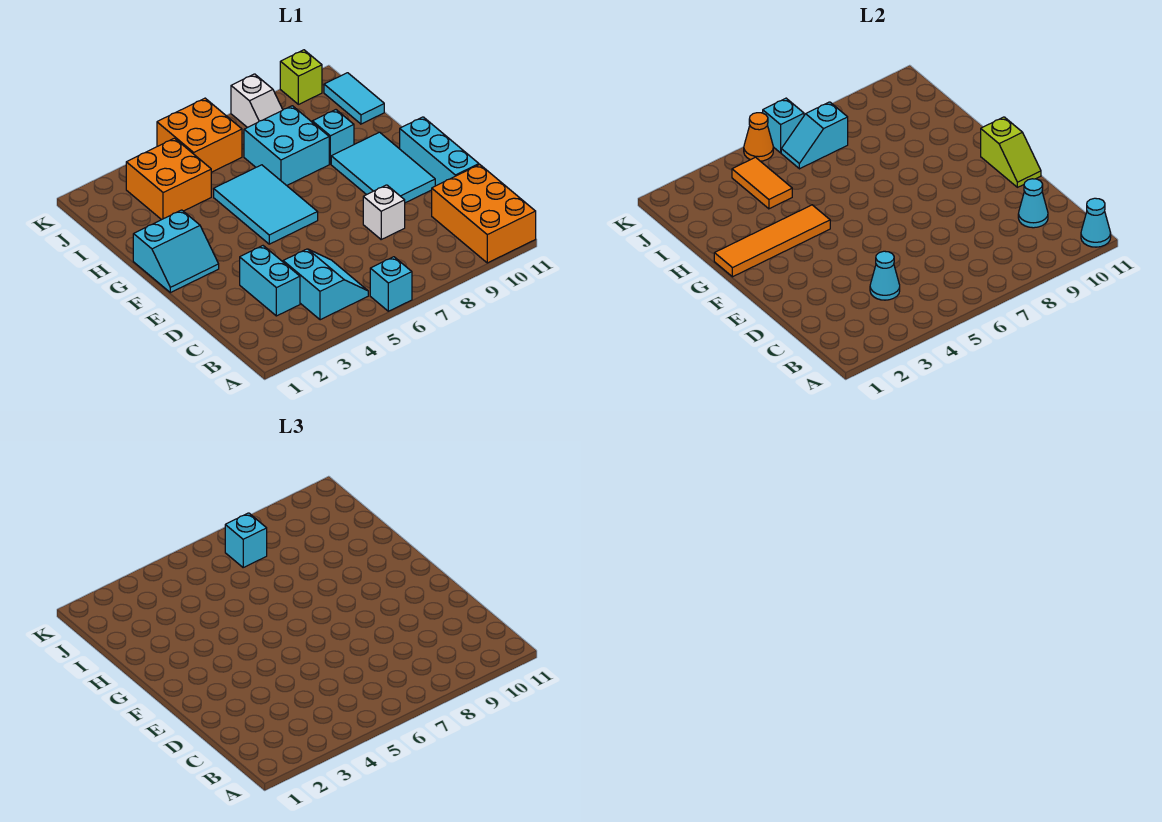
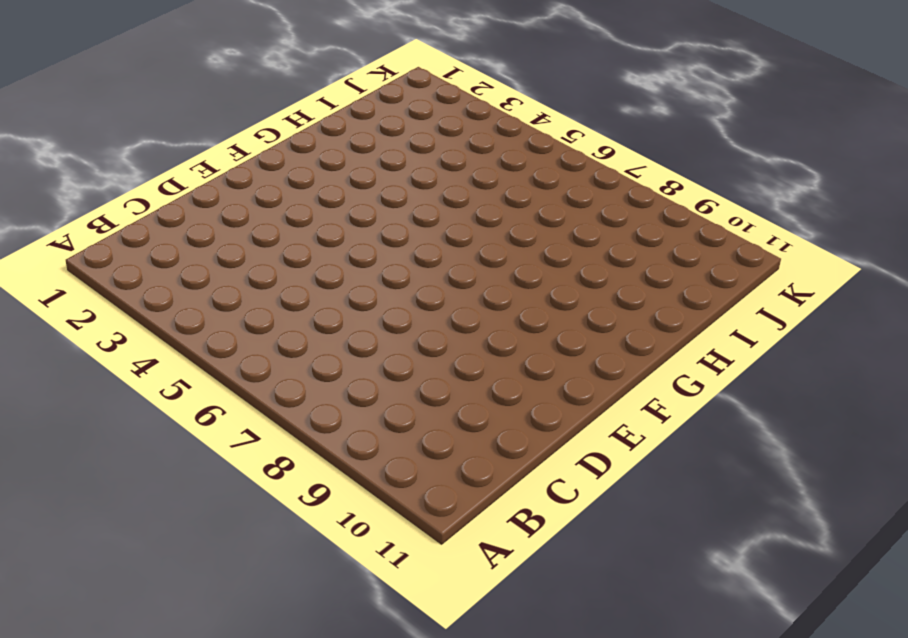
none -> cyan brick A6 level 1
none -> orange brick A10:C11 level 1
none -> cyan slope B4:C5 level 1 top 4

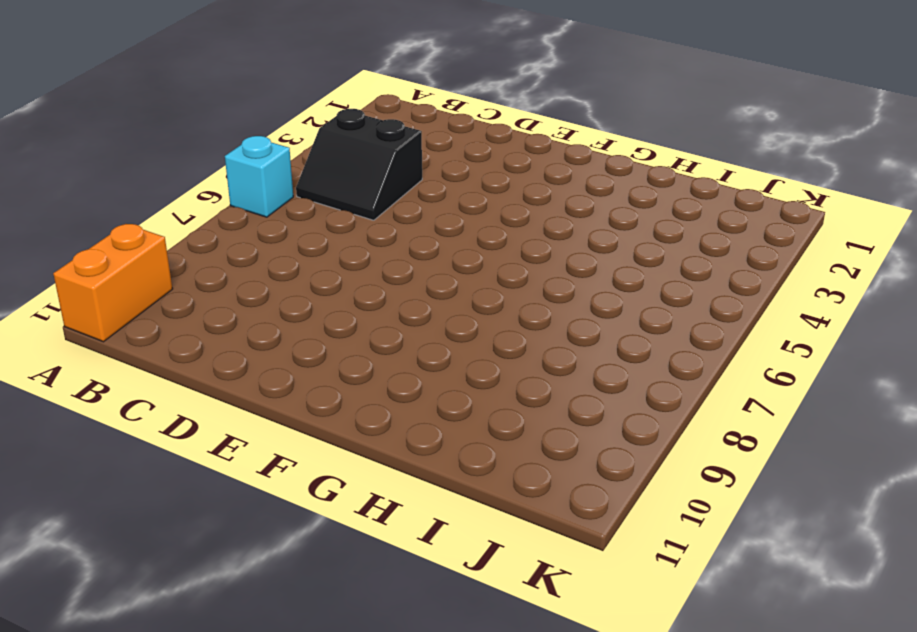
orange brick A10:A11 level 1 -> orange brick A10:C11 level 1
black slope B4:C5 level 1 top 4 -> cyan slope B4:C5 level 1 top 4
none -> cyan brick C3:D3 level 1
none -> white brick D8 level 1
none -> cyan brick D11:F11 level 1

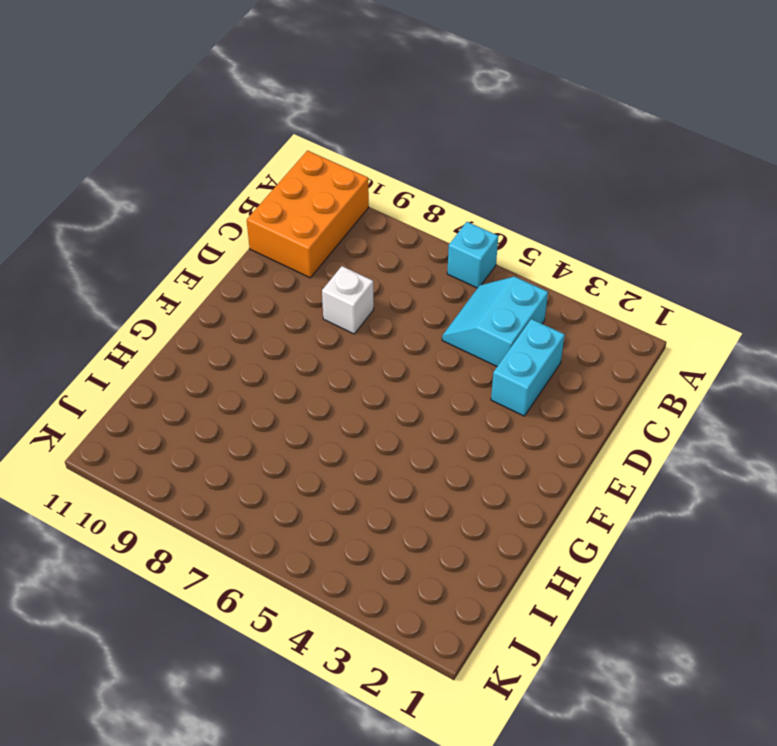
none -> cyan brick D11:F11 level 1
none -> cyan tile E9:G10 level 1
none -> cyan slope F1:G2 level 1 top G

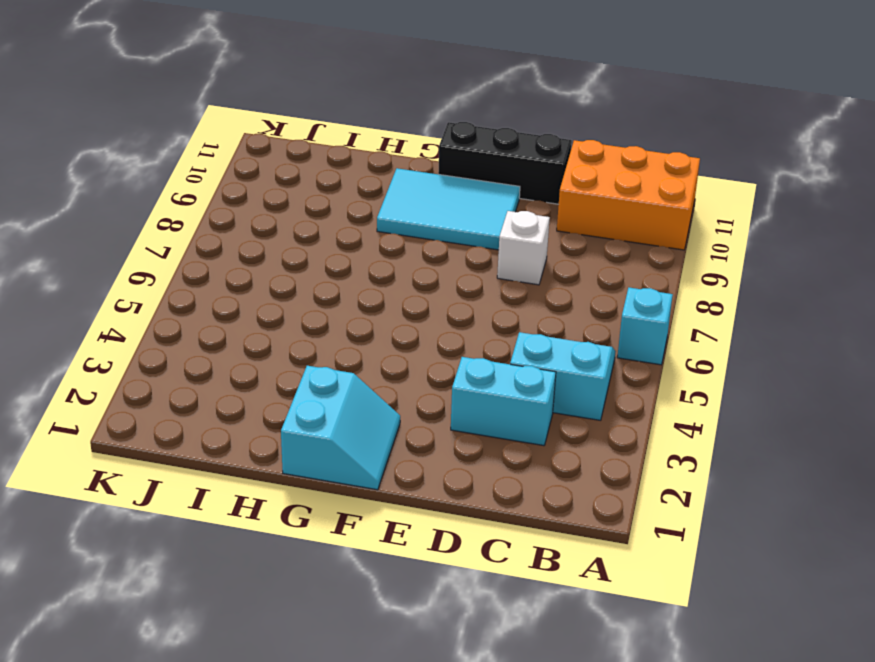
black brick D11:F11 level 1 -> cyan brick D11:F11 level 1
none -> cyan tile F5:H6 level 1
none -> cyan brick H7:I8 level 1
none -> cyan brick H9 level 1

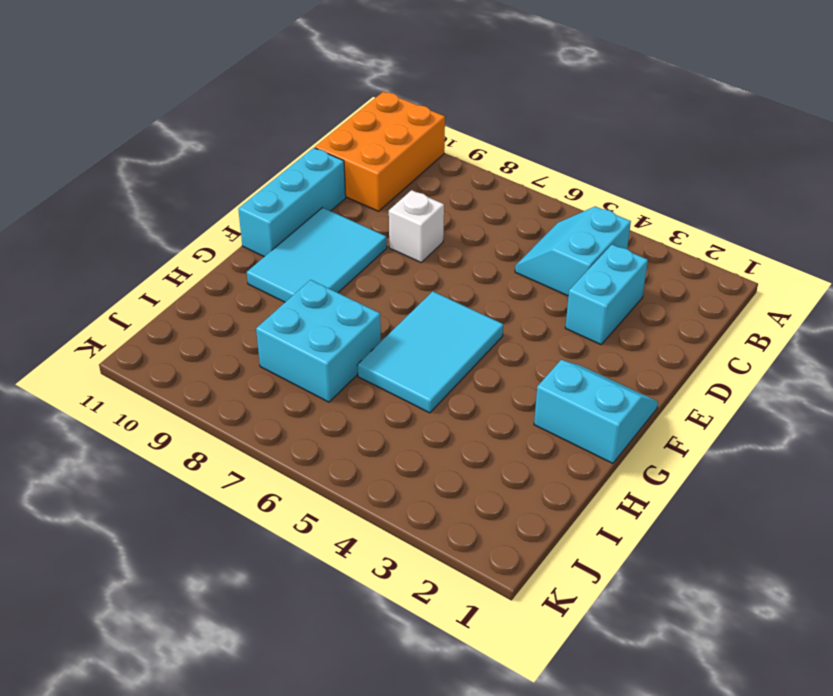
none -> cyan brick A6 level 1
none -> cyan brick H9 level 1
none -> orange brick I3:J4 level 1

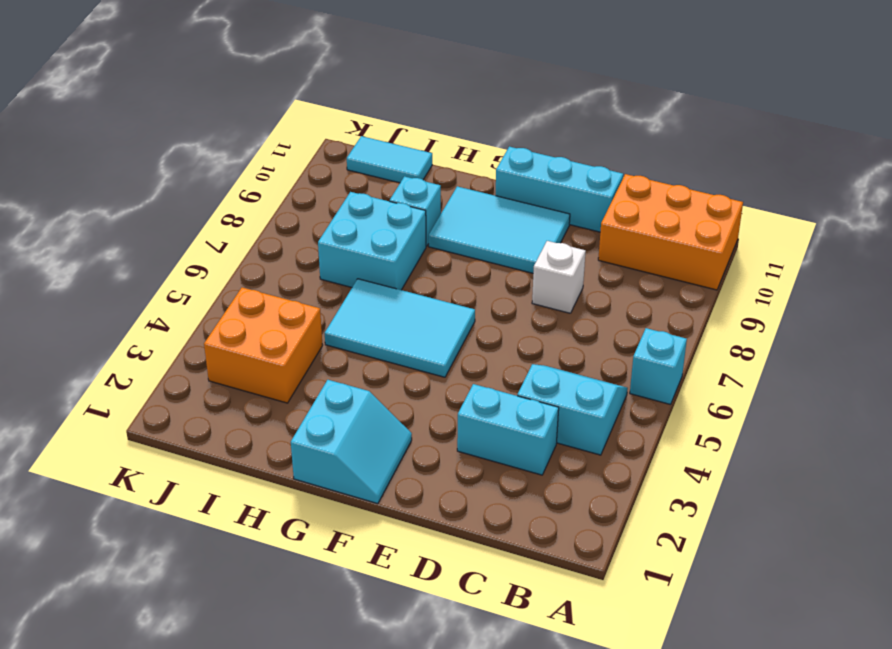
none -> orange brick J5:K6 level 1
none -> white slope J8:K8 level 1 top K
none -> lime brick K10 level 1

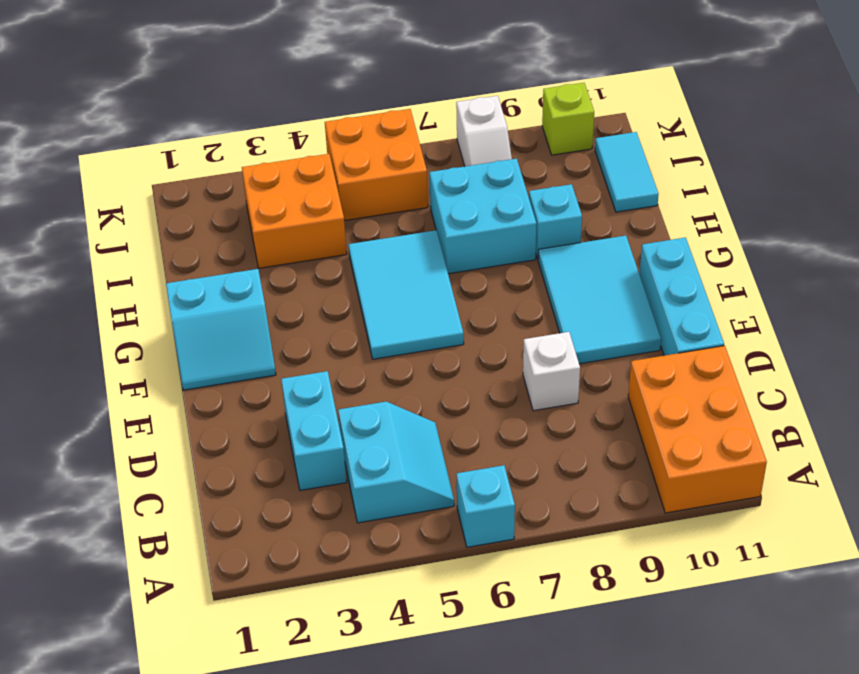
none -> cyan cone A11 level 2
none -> cyan cone C4 level 2
none -> cyan cone C10 level 2

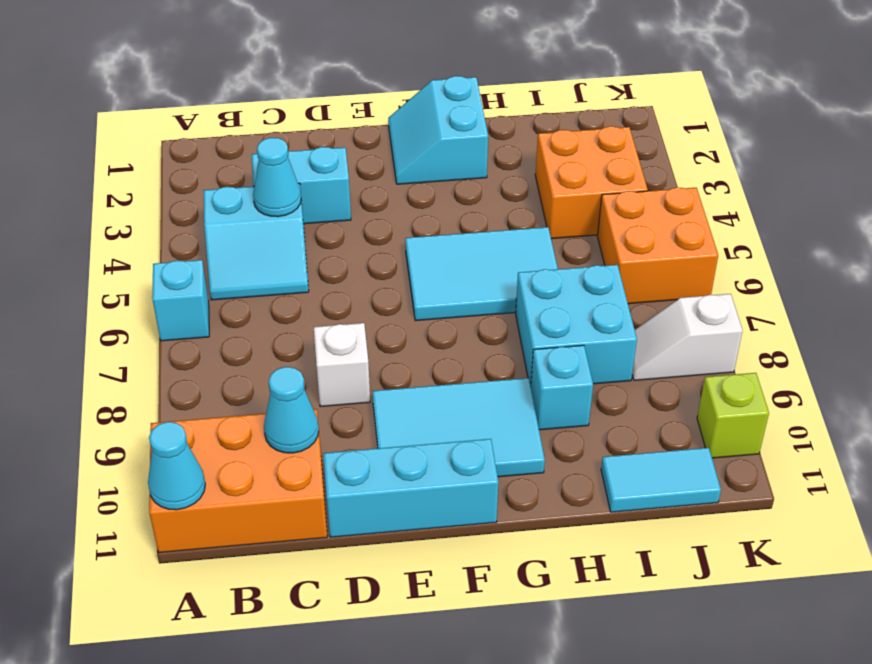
none -> lime slope E11:F11 level 2 top F
none -> orange tile G1:G4 level 2
none -> orange tile I4:J4 level 2

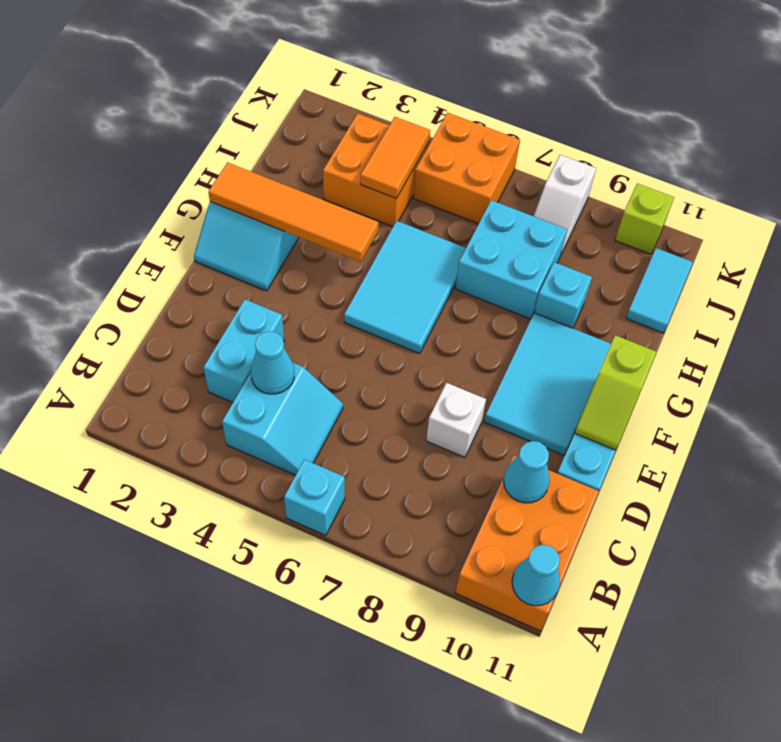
none -> cyan slope J6:J7 level 2 top 7
none -> orange cone K5 level 2
none -> cyan brick K6 level 2

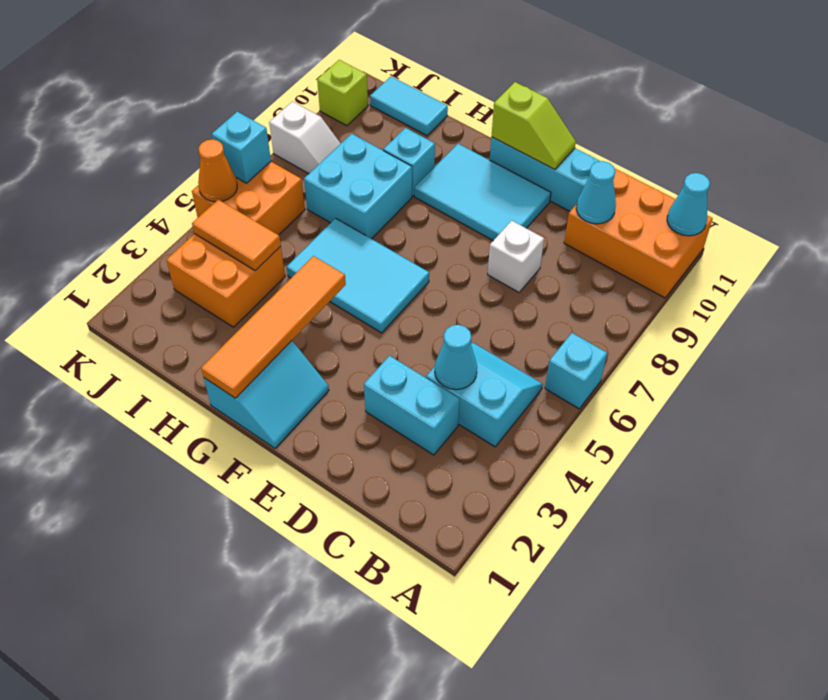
none -> cyan slope J6:J7 level 2 top 7
none -> cyan brick J7 level 3

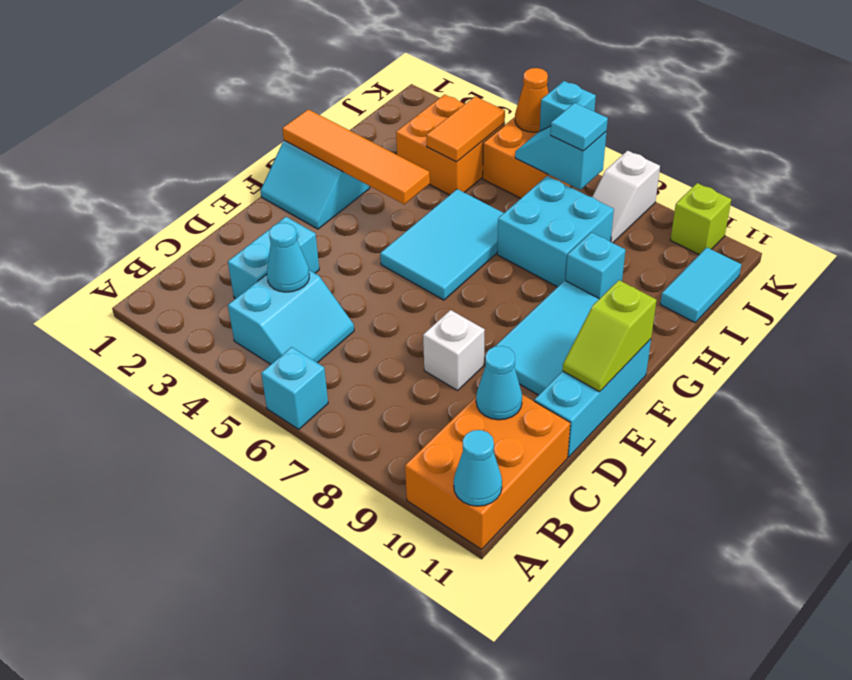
cyan tile J7 level 3 -> cyan brick J7 level 3

